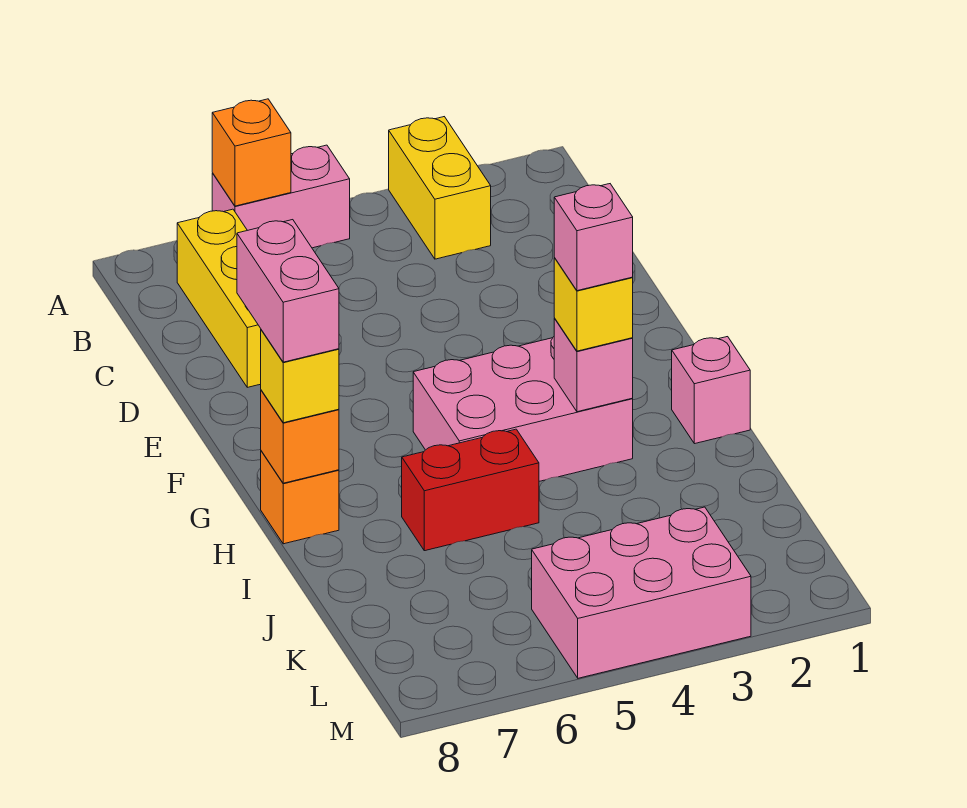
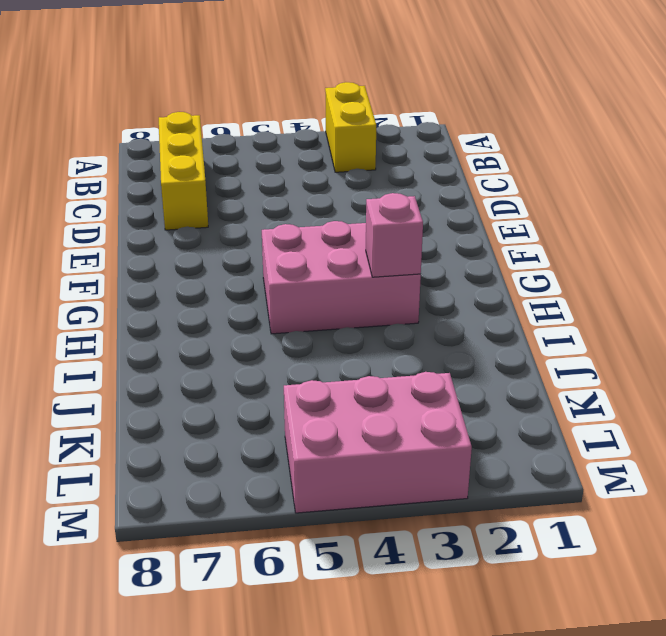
none -> pink brick A5:A6 level 1
none -> pink brick H1 level 1
none -> orange brick H8 level 1

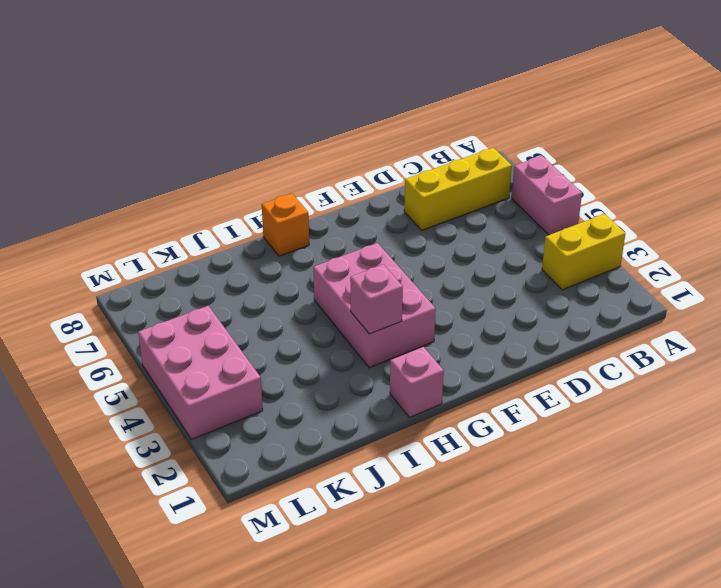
none -> red brick I5:I6 level 1
none -> orange brick A6 level 2
none -> orange brick H8 level 2

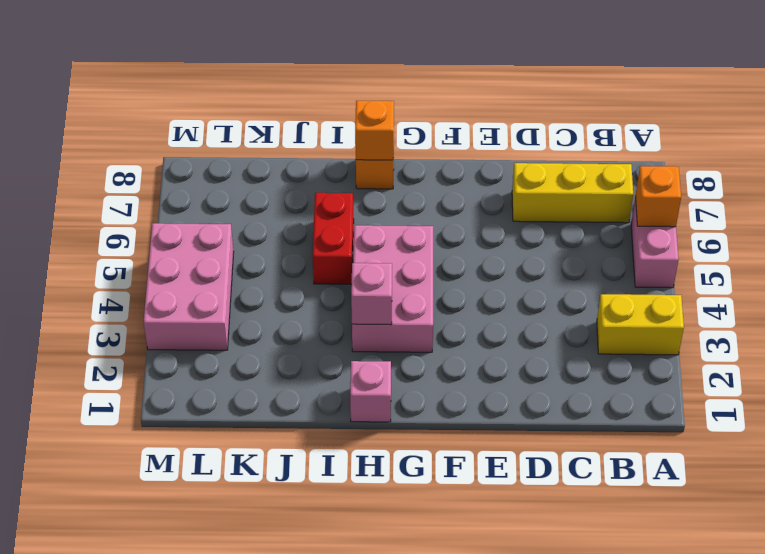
none -> yellow brick H3 level 3
none -> yellow brick H8 level 3
none -> pink brick G8:H8 level 4

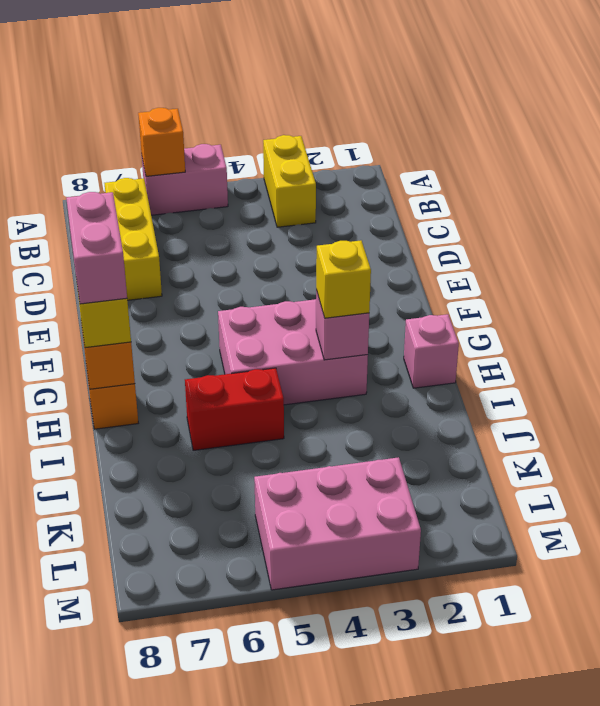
none -> pink brick H3 level 4

